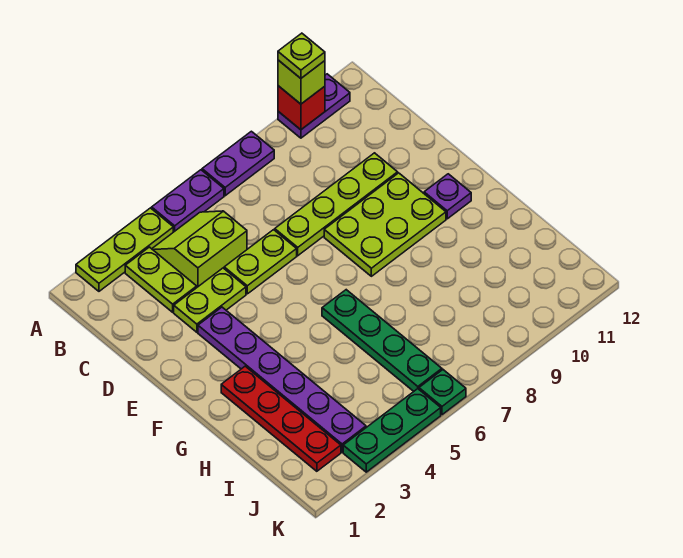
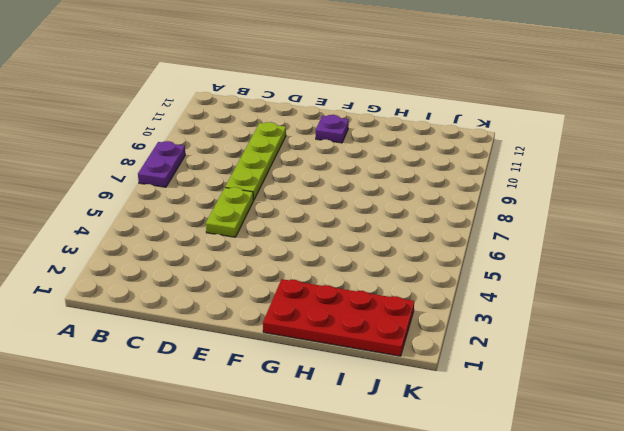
red plate G1:J2 level 1 -> red plate G2:J2 level 1
none -> lime plate A2:A4 level 1
none -> purple plate A5:A6 level 1
none -> purple plate A10:A11 level 1

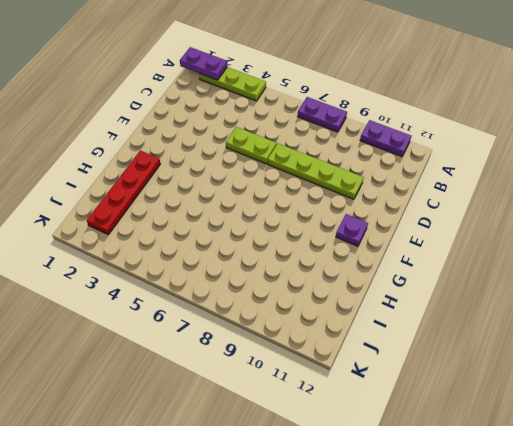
purple plate A1:A2 level 2 -> purple plate A5:A6 level 1
none -> lime plate B3:C3 level 1
none -> lime slope B4:C5 level 1 top C
none -> lime plate D3:D4 level 1

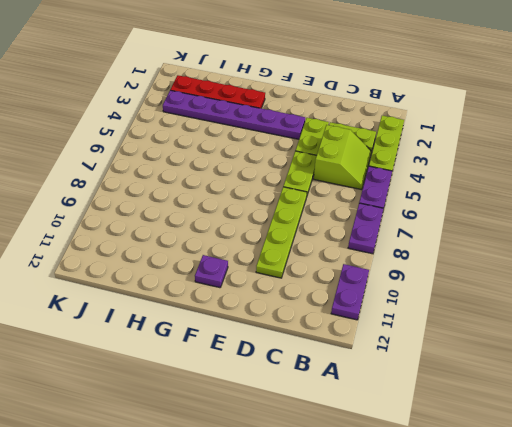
none -> lime plate E8:F10 level 1
none -> green plate G6:J6 level 1
none -> green plate K3:K5 level 1

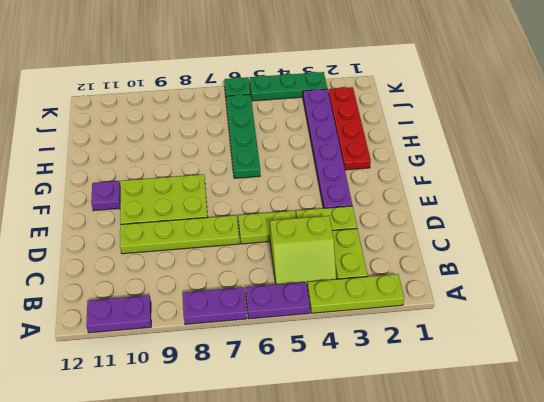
none -> red brick A10 level 2
none -> lime brick A10 level 3
none -> lime plate A10 level 4

